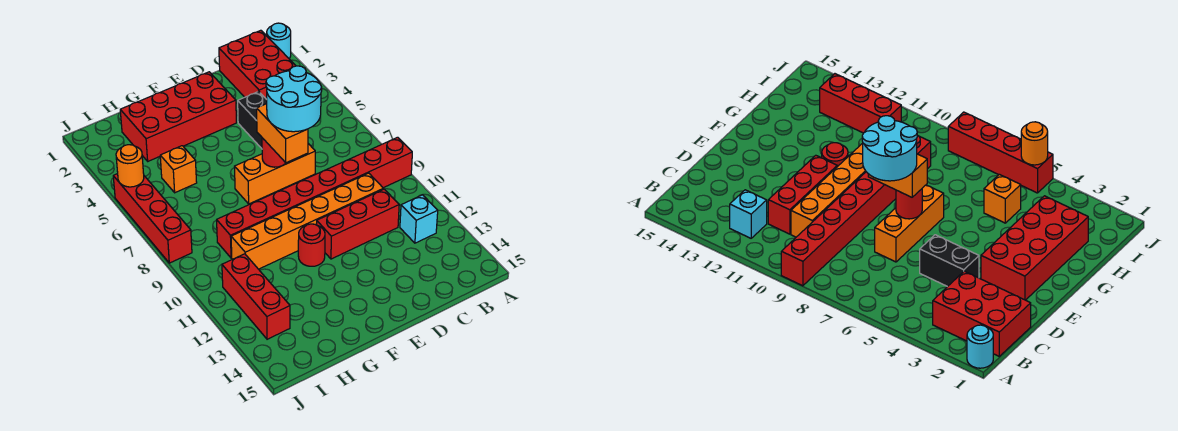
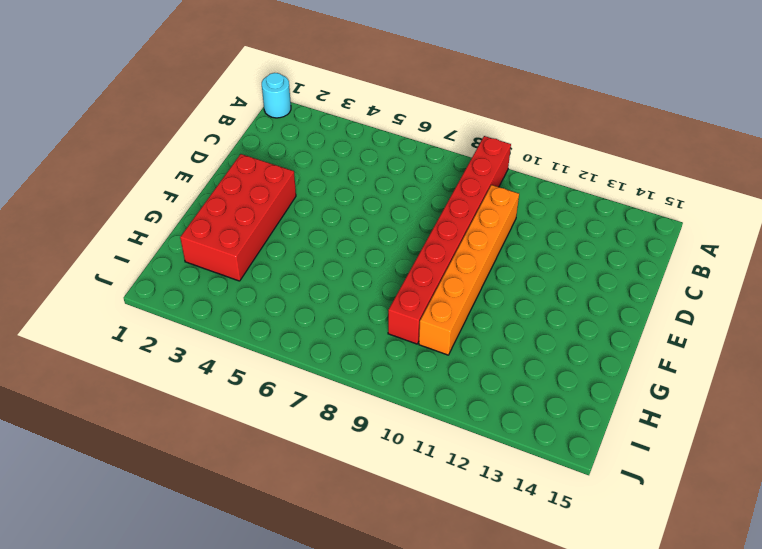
none -> red brick B1:C3 level 1
none -> cyan brick B12 level 1
none -> red brick C11:E11 level 1

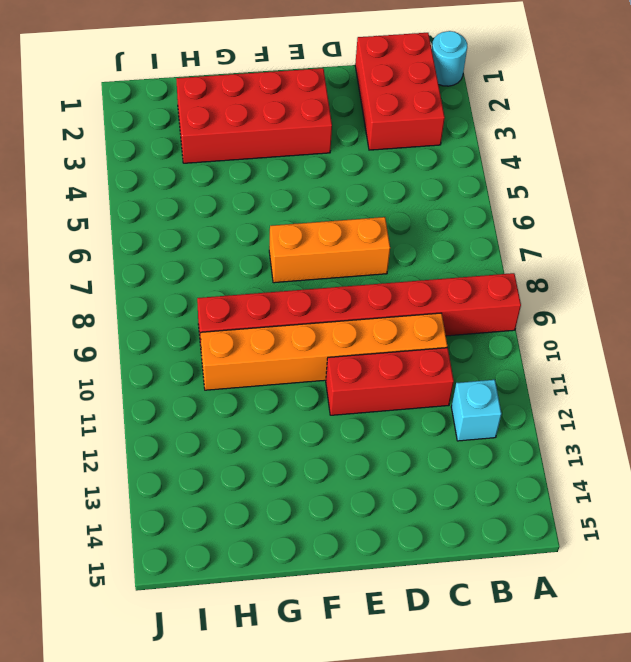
none -> black brick D4:D5 level 1
none -> red round brick F11 level 1
none -> orange brick H5 level 1

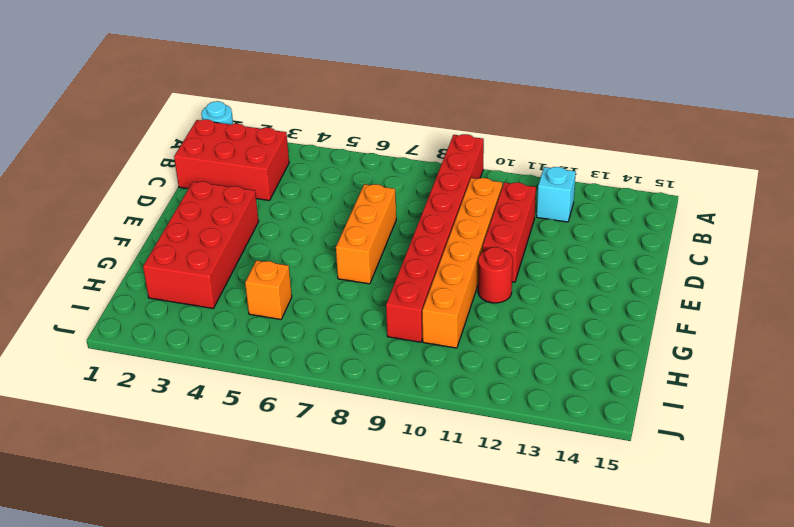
none -> black brick D4:D5 level 1
none -> red brick I11:I13 level 1
none -> red brick J5:J8 level 1

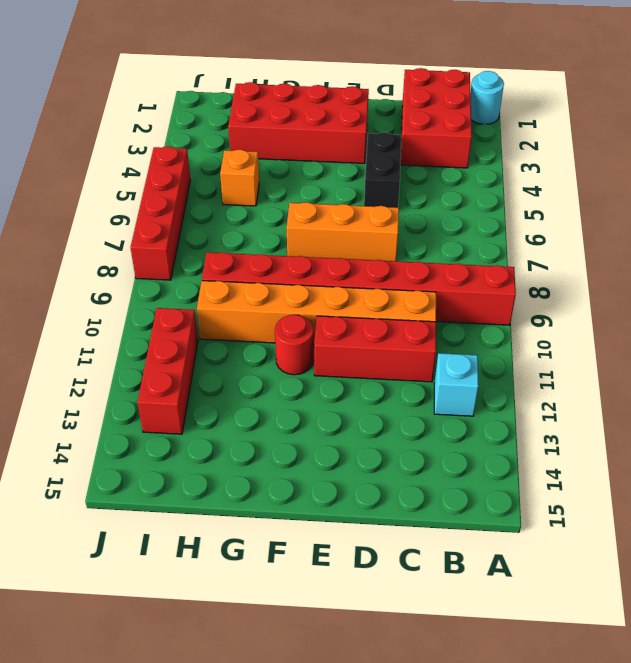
none -> red round brick E7 level 2
none -> orange round brick J5 level 2
none -> orange brick E7:E8 level 3

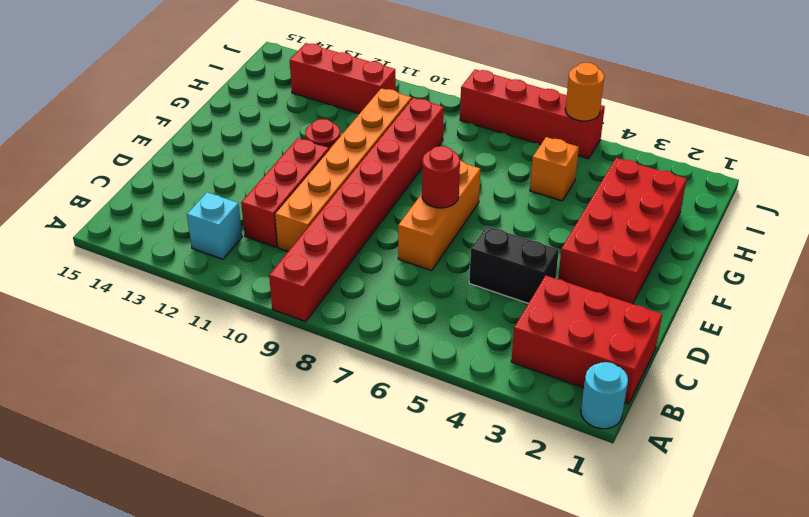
none -> orange brick E7:E8 level 3
none -> cyan round brick D7:E8 level 4

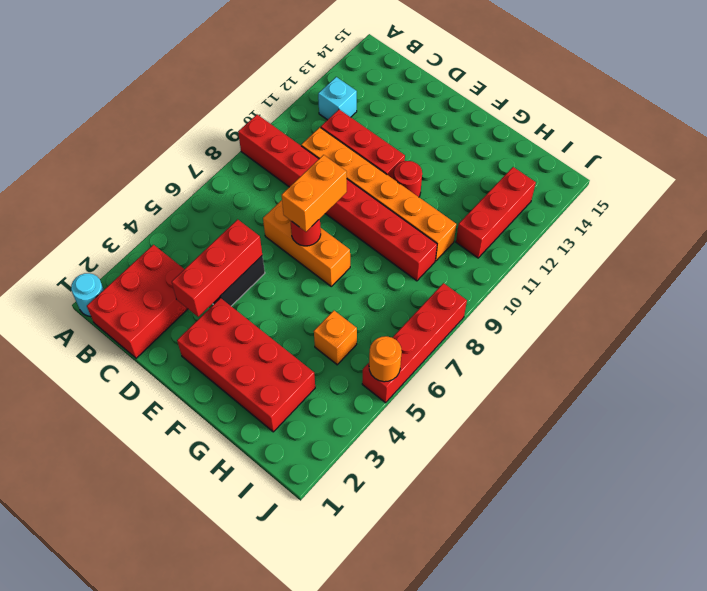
red brick D3:D5 level 2 -> none
none -> cyan round brick D7:E8 level 4

